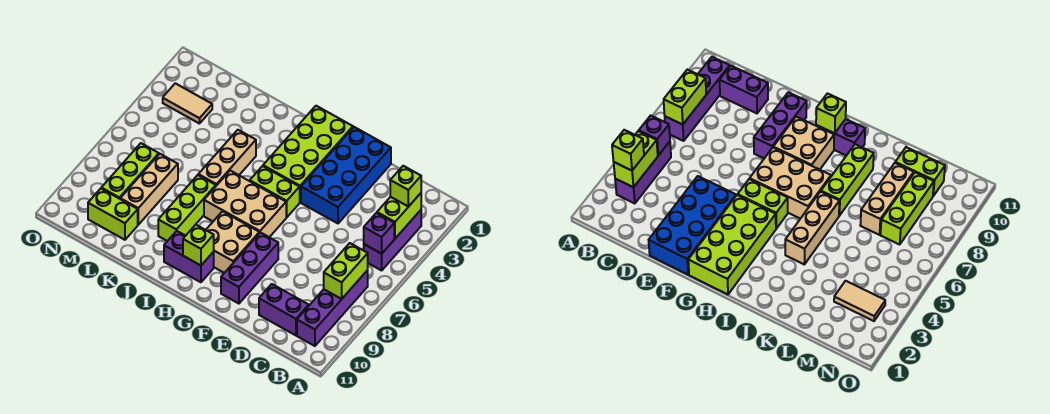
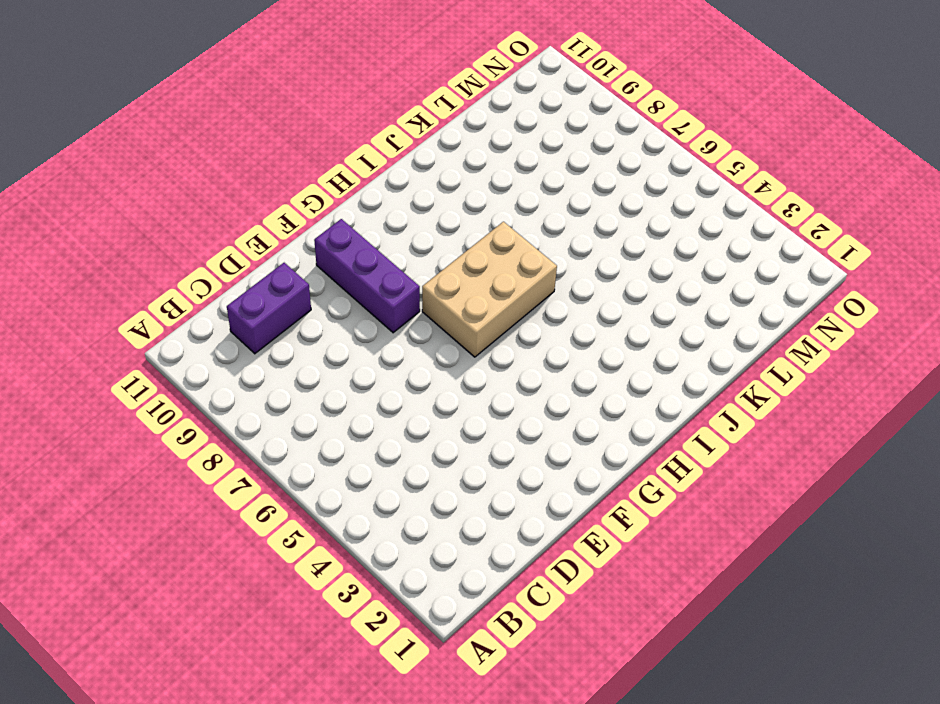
none -> purple brick B3:B5 level 1
none -> purple brick B7:B10 level 1
none -> blue brick E1:F4 level 1

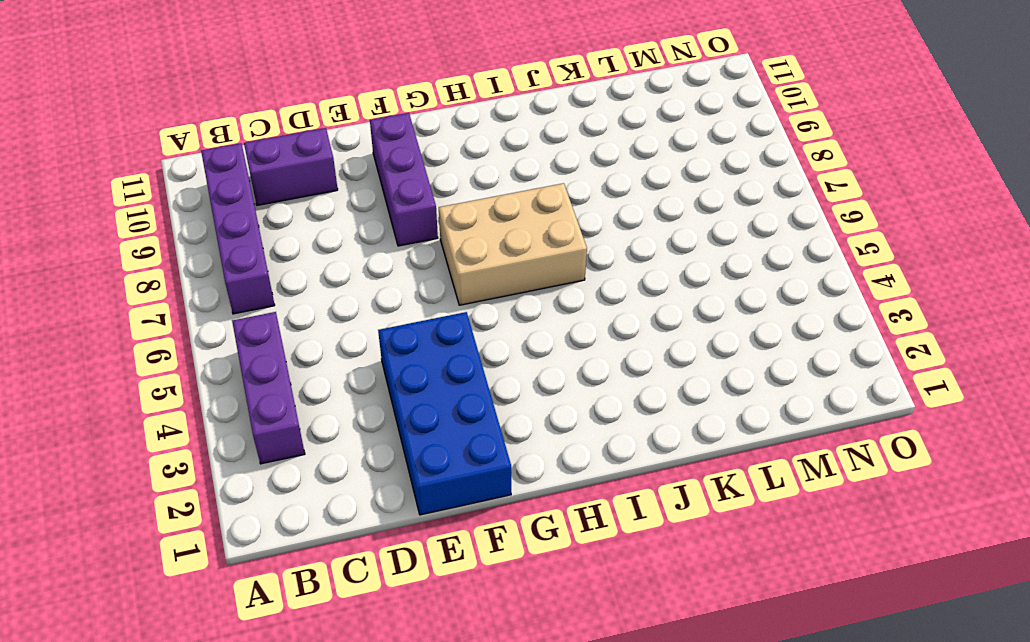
none -> lime brick G1:H4 level 1
none -> lime brick G5:H5 level 1
none -> tan brick G8:H9 level 1

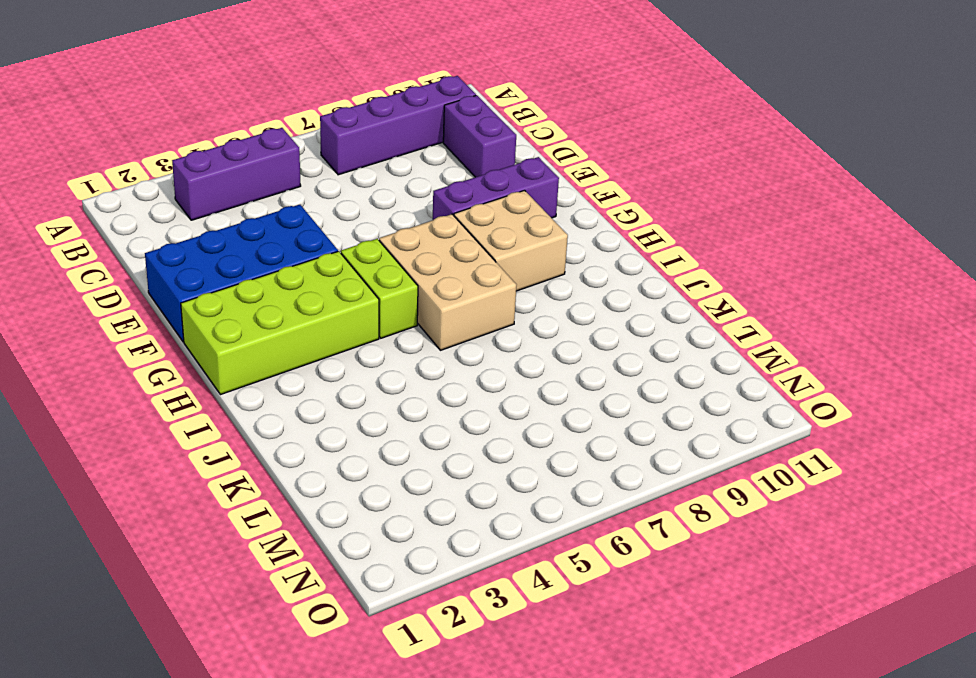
none -> purple brick H10:I10 level 1
none -> tan brick J4:J6 level 1
none -> lime brick J7:J9 level 1

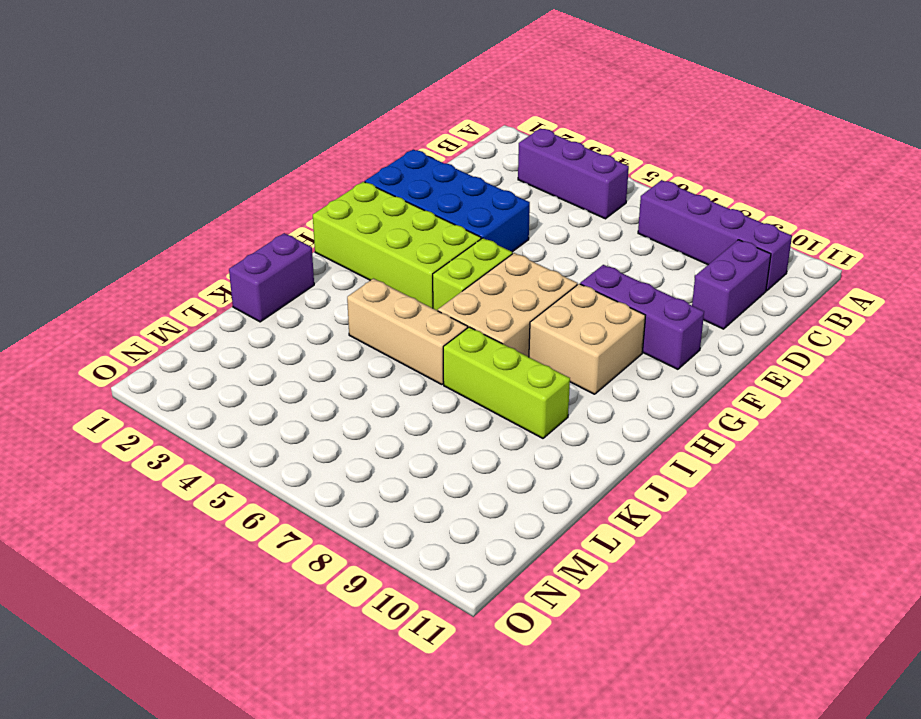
purple brick J1:K1 level 1 -> purple brick H10:I10 level 1
none -> tan brick L7:L9 level 1
none -> lime brick L10:M10 level 1
none -> tan tile M3:N3 level 1

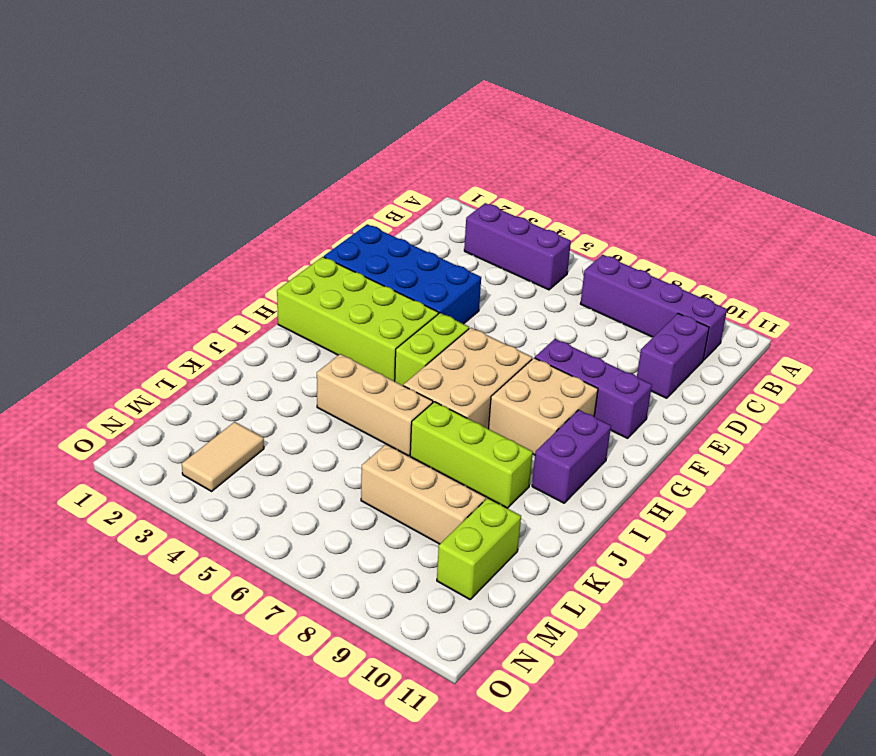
none -> lime brick M7:M9 level 1
none -> lime brick B3:B4 level 2
none -> purple brick B5 level 2

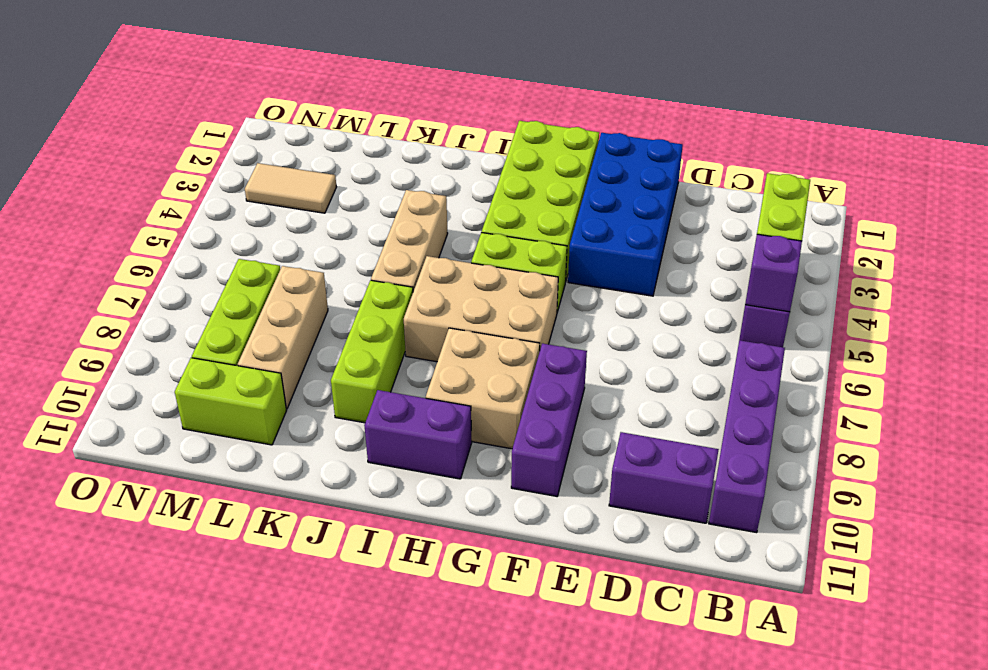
none -> lime brick B7:B8 level 2
none -> lime brick H10 level 2
none -> lime brick B3 level 3

